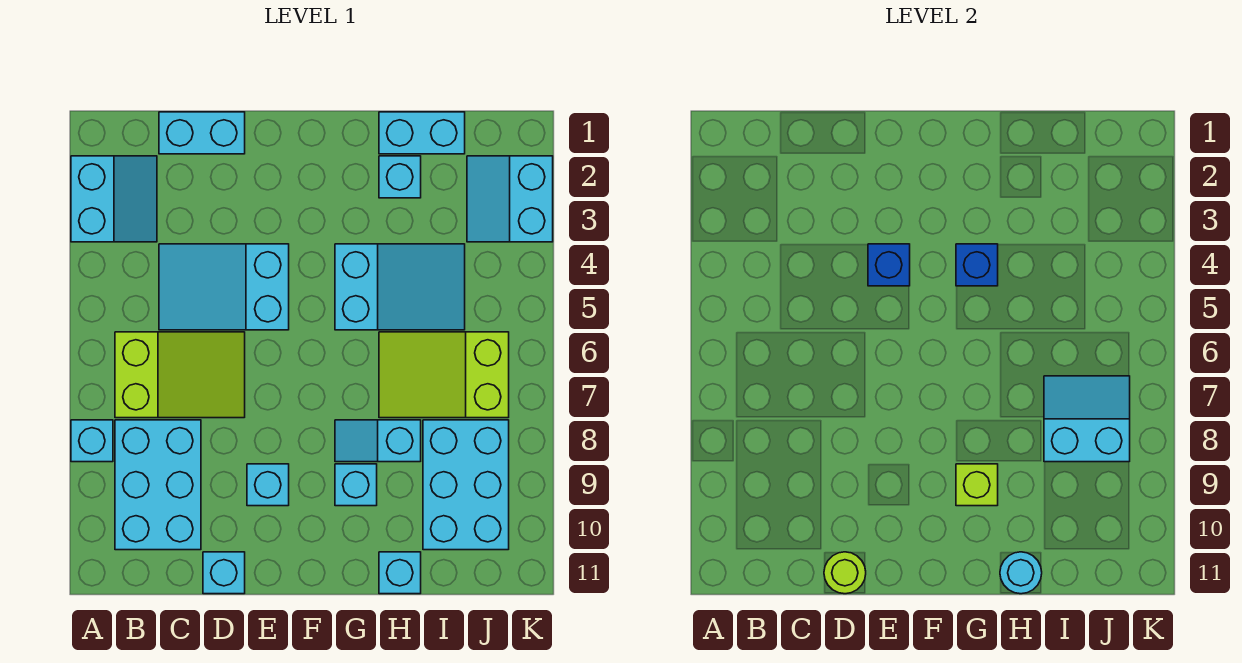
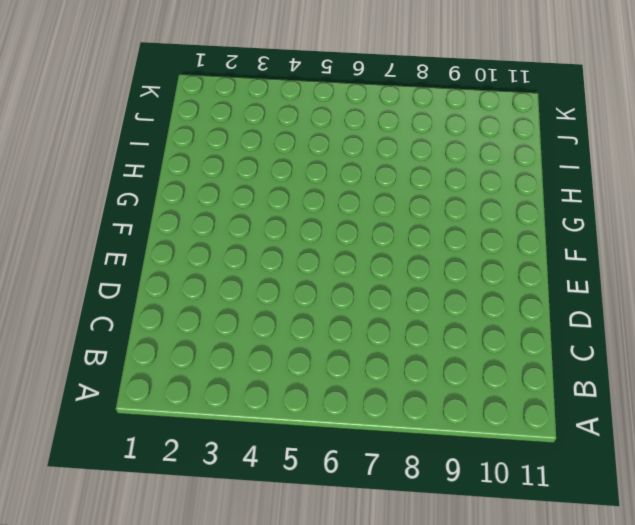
none -> cyan slope A2:B3 level 1 top A
none -> cyan brick A8 level 1
none -> lime slope B6:D7 level 1 top B

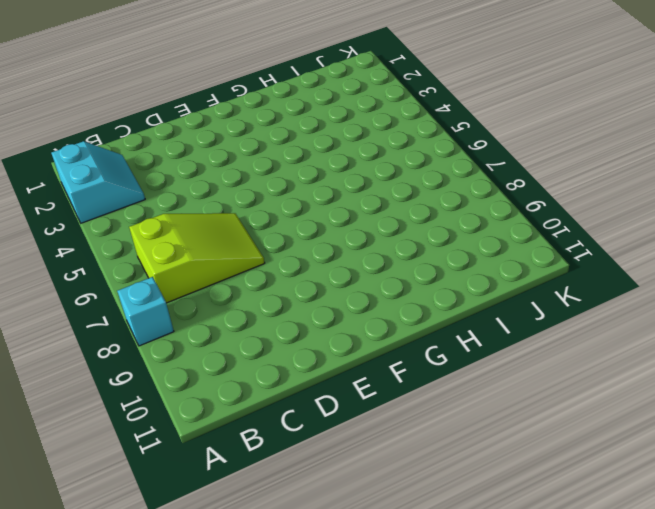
none -> cyan brick B8:C10 level 1
none -> cyan brick C1:D1 level 1
none -> cyan slope C4:E5 level 1 top E

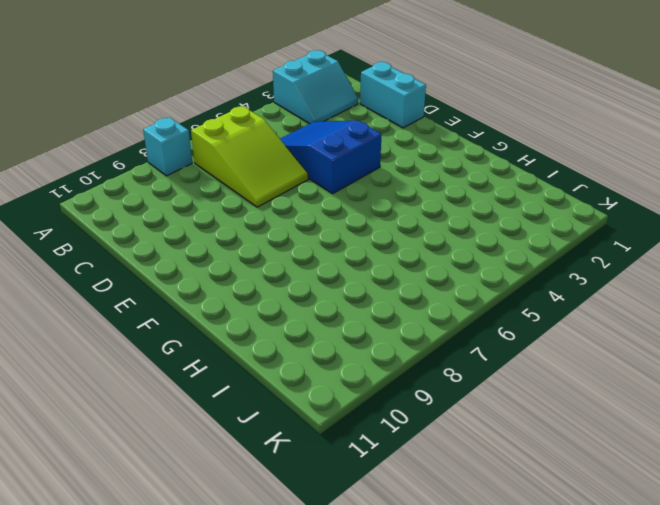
blue slope C4:E5 level 1 top E -> cyan slope C4:E5 level 1 top E
none -> cyan brick B8:C10 level 1
none -> cyan brick D11 level 1
none -> cyan brick E9 level 1

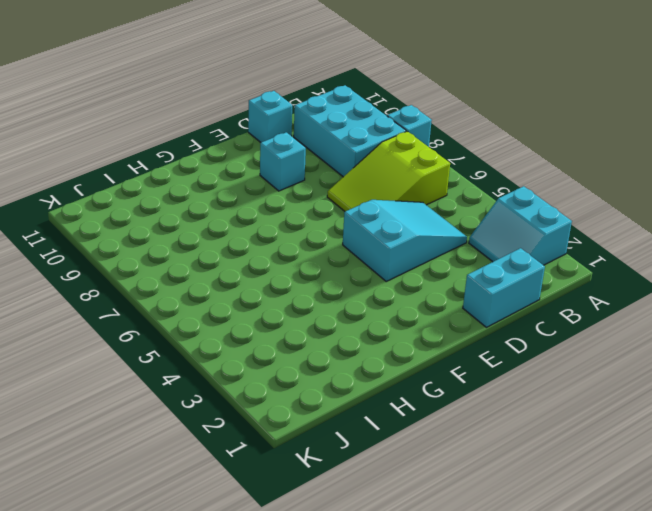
none -> cyan slope G4:I5 level 1 top G
none -> cyan slope G8:H8 level 1 top H
none -> cyan brick G9 level 1

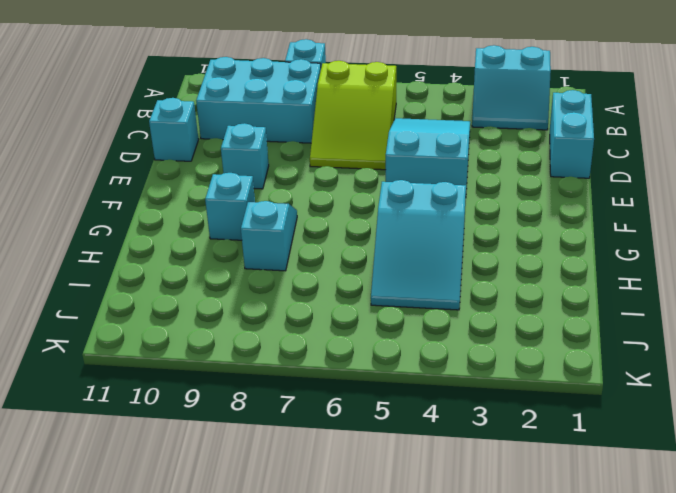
none -> cyan brick H1:I1 level 1
none -> cyan brick H2 level 1
none -> lime slope H6:J7 level 1 top J

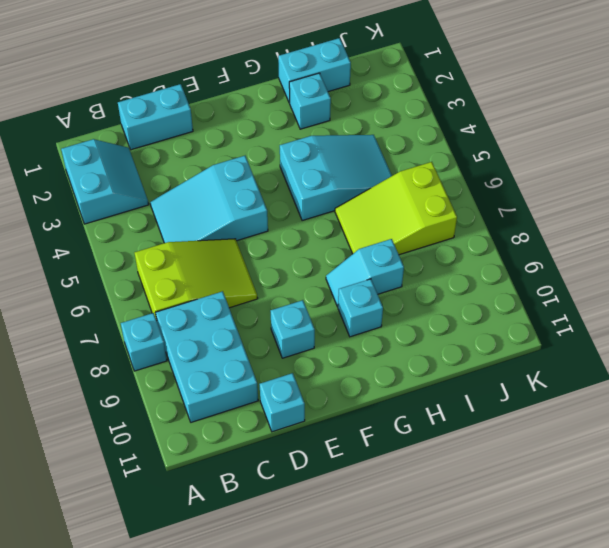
none -> cyan brick H11 level 1
none -> cyan brick I8:J10 level 1
none -> cyan slope J2:K3 level 1 top K

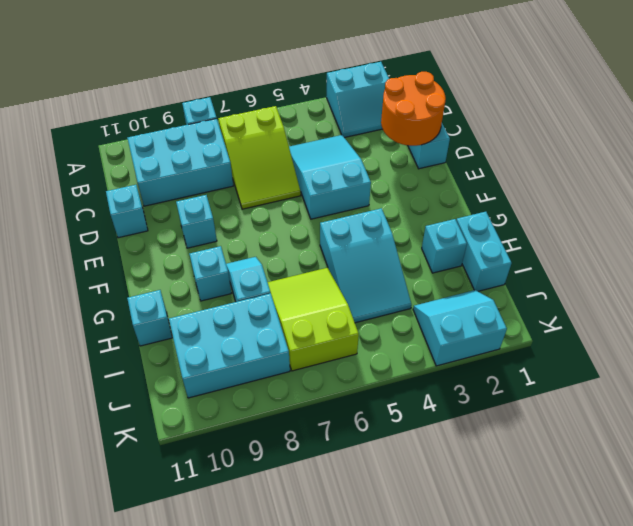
orange round brick C1:D2 level 2 -> none
none -> lime round brick D11 level 2
none -> blue brick E4 level 2
none -> blue brick G4 level 2

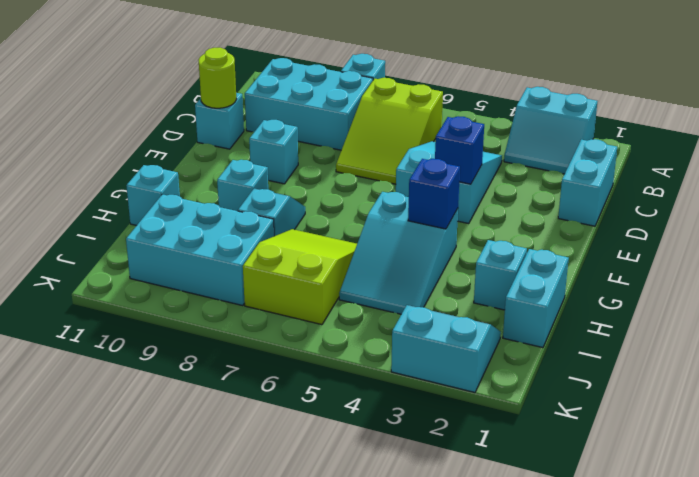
none -> lime brick G9 level 2
none -> cyan round brick H11 level 2
none -> cyan slope I7:J8 level 2 top 8

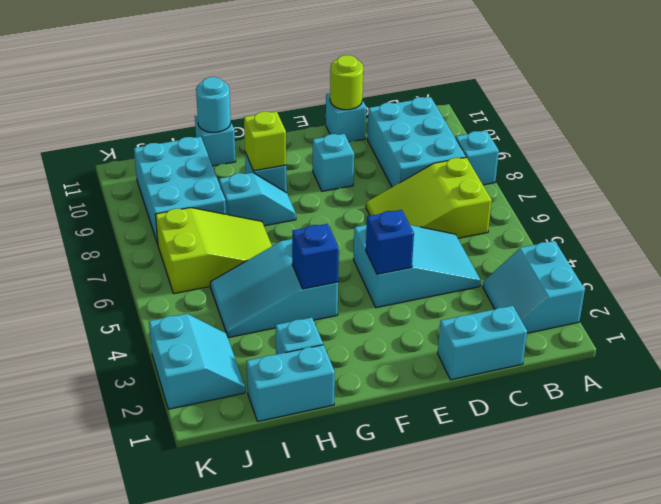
none -> cyan slope I7:J8 level 2 top 8

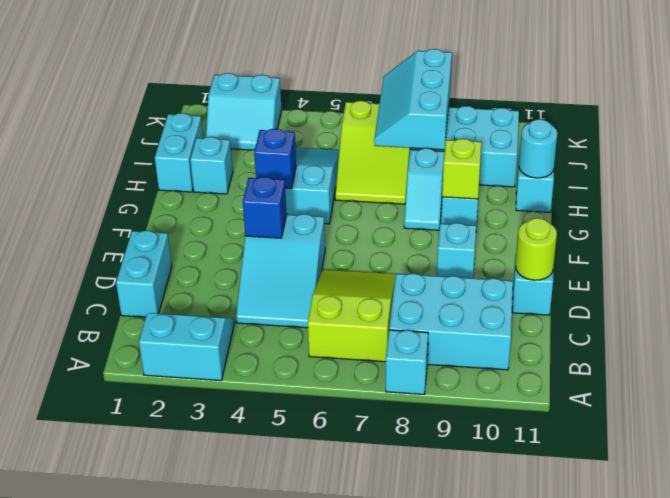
cyan slope I7:K8 level 2 top 8 -> cyan slope I7:J8 level 2 top 8

